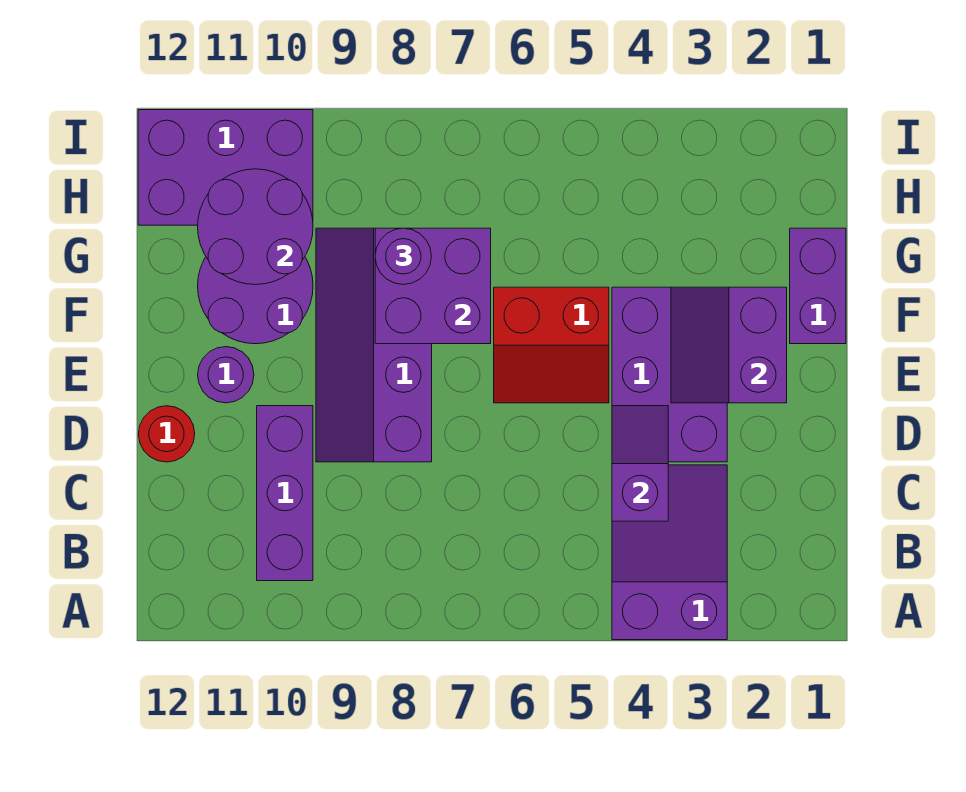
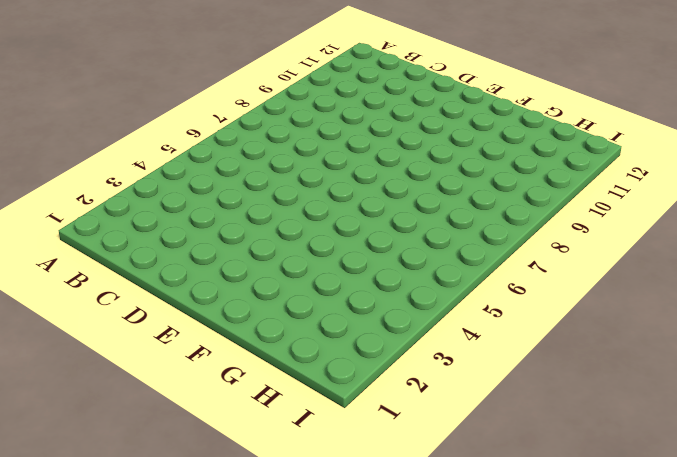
none -> purple slope A3:C4 level 1 top A
none -> purple brick B10:D10 level 1
none -> purple brick D3:F4 level 1

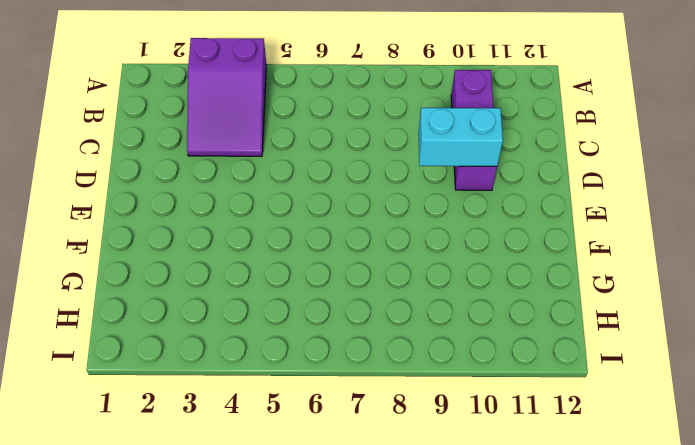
cyan brick D9:D10 level 2 -> none
none -> purple brick D3:F4 level 1
none -> purple slope D8:G9 level 1 top 8
none -> red round brick D12 level 1

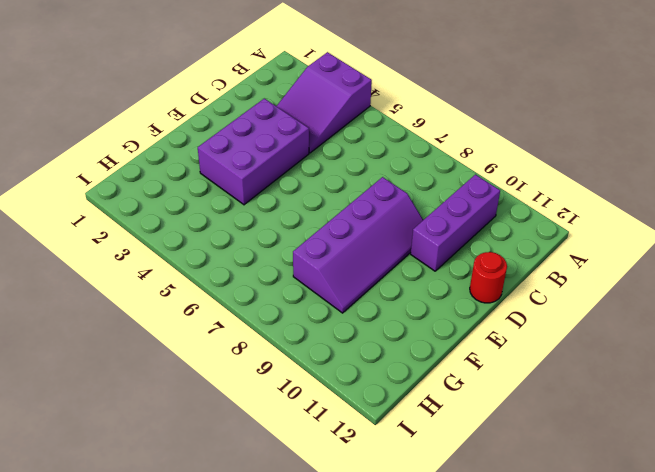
none -> red slope E5:F6 level 1 top F
none -> purple round brick E11 level 1
none -> purple brick F1:G1 level 1

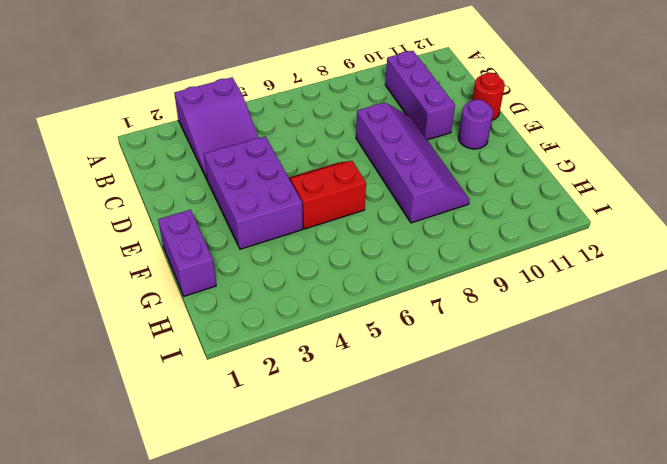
none -> purple round brick F10:G11 level 1
none -> purple brick H10:I12 level 1
none -> purple slope C4:D4 level 2 top C

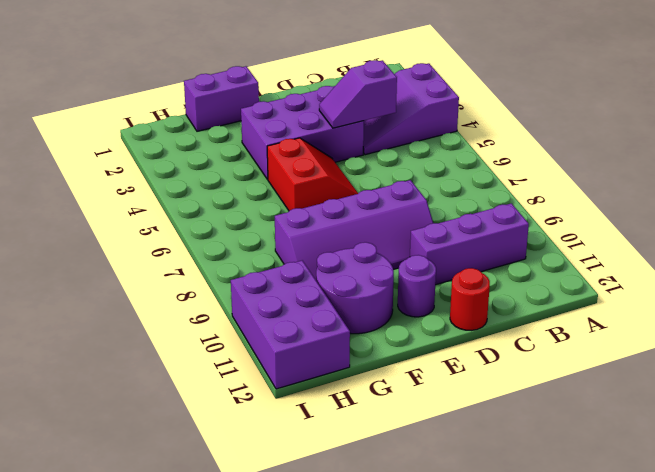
none -> purple slope E2:F3 level 2 top 2
none -> purple brick F7:G8 level 2
none -> purple round brick G10:H11 level 2

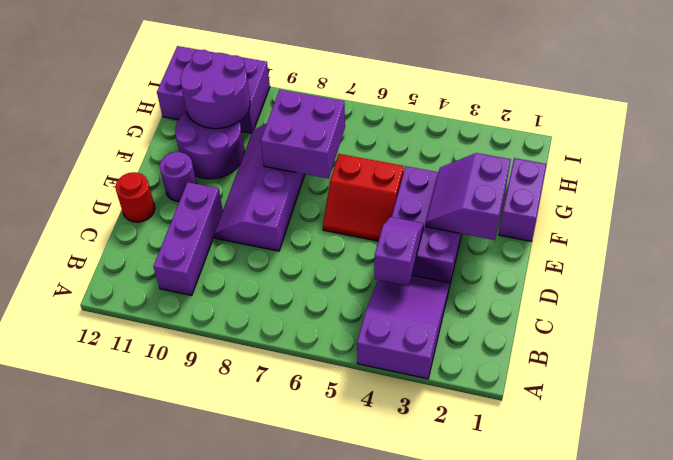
none -> purple round brick G8 level 3

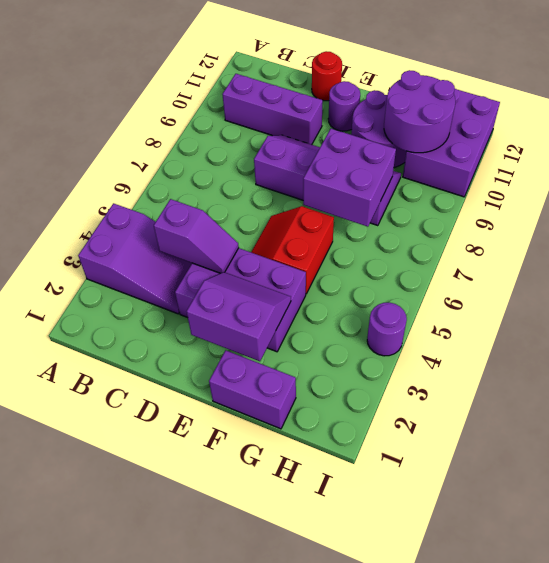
purple round brick I4 level 1 -> purple round brick G8 level 3

